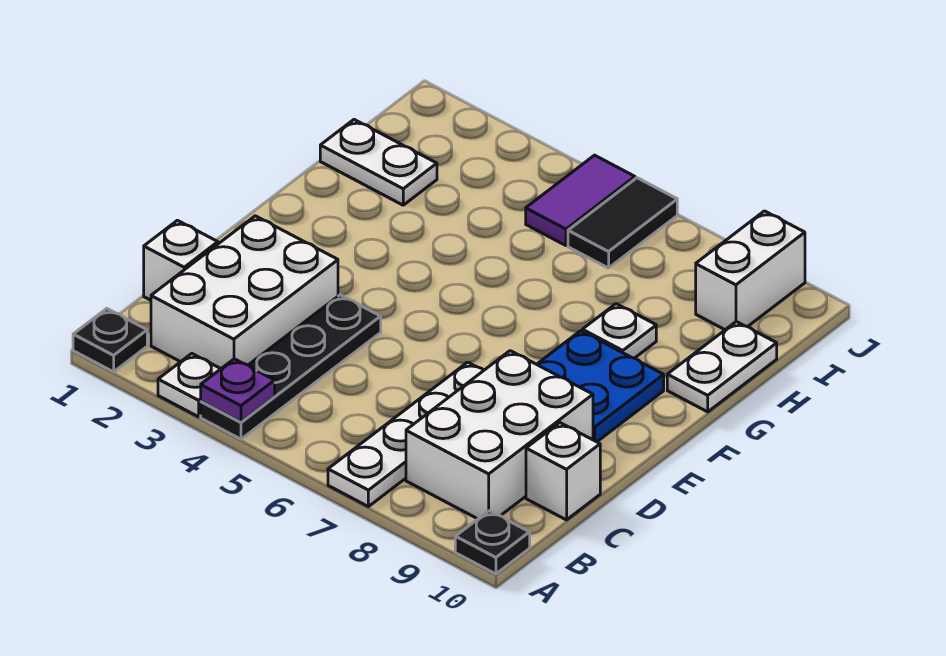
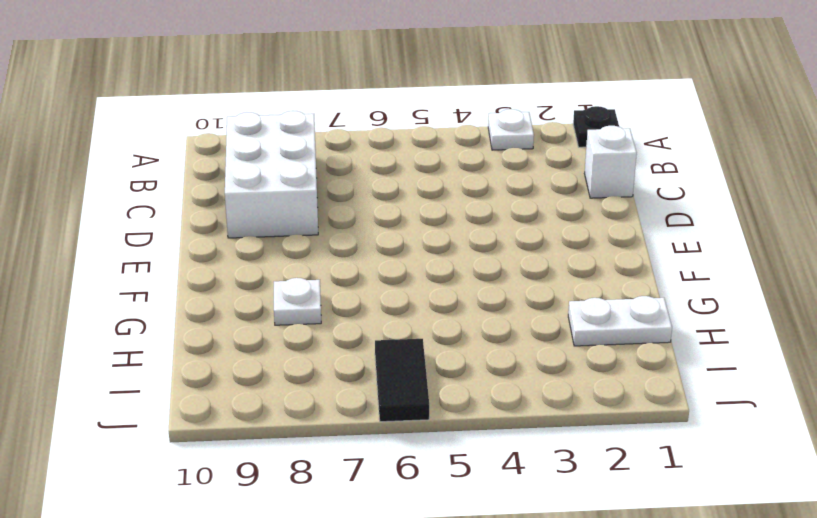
none -> black plate A4:D4 level 1
none -> white plate A7:D7 level 1
none -> black plate A10 level 1

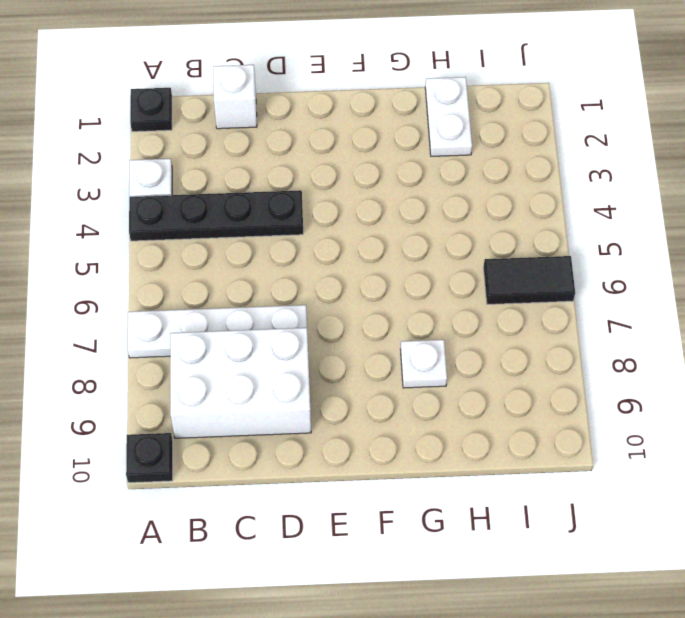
none -> white brick B2:D3 level 1
none -> white brick C10 level 1
none -> blue plate E8:F9 level 1

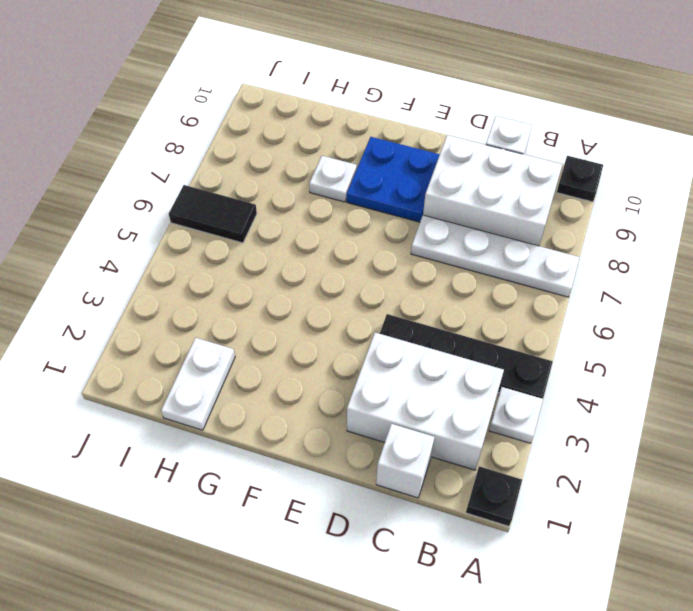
none -> white plate G10:H10 level 1
none -> purple tile I5:J5 level 1
none -> white brick I9:J9 level 1

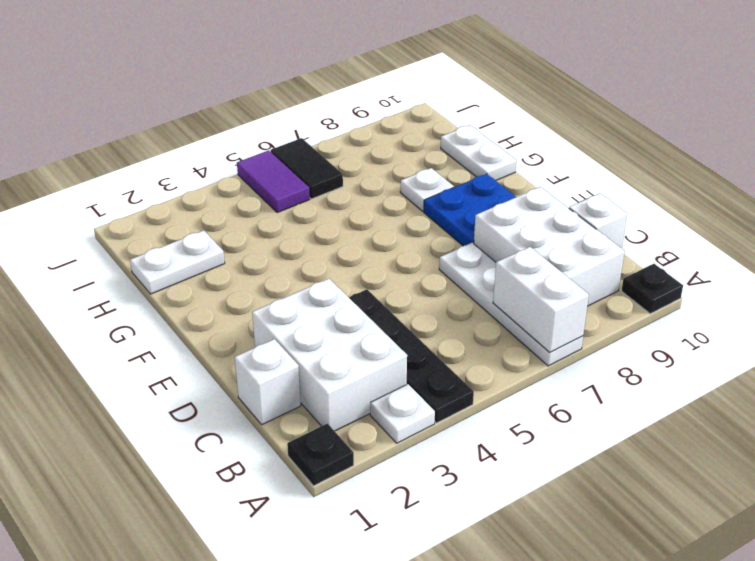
white brick A7:B7 level 2 -> white brick I9:J9 level 1
none -> purple plate A4 level 2

